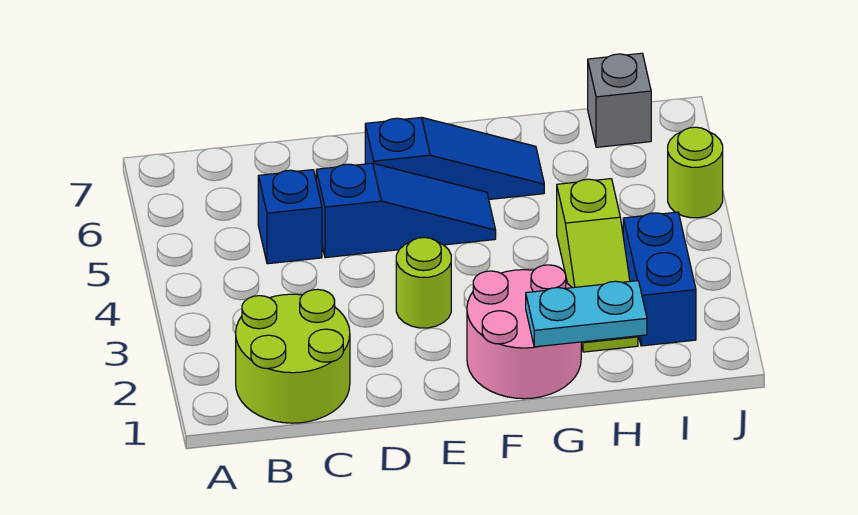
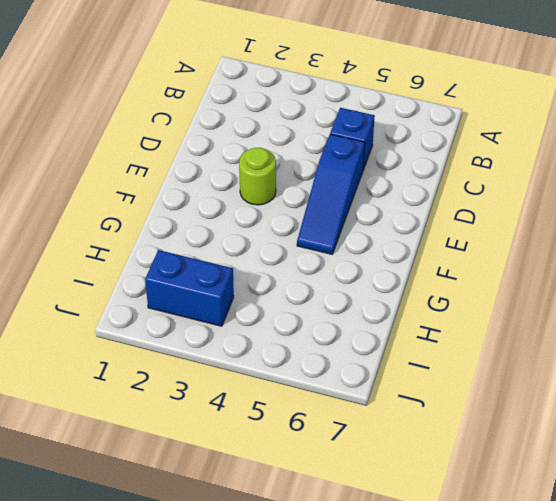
none -> lime round brick B1:C2 level 1
none -> blue slope E6:G6 level 1 top E

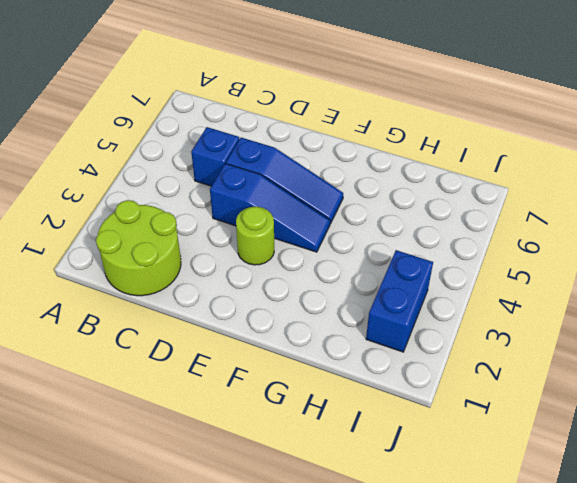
blue slope D4:F4 level 1 top D -> blue slope E6:G6 level 1 top E
none -> pink round brick F1:G2 level 1
none -> lime slope H2:H4 level 1 top 4

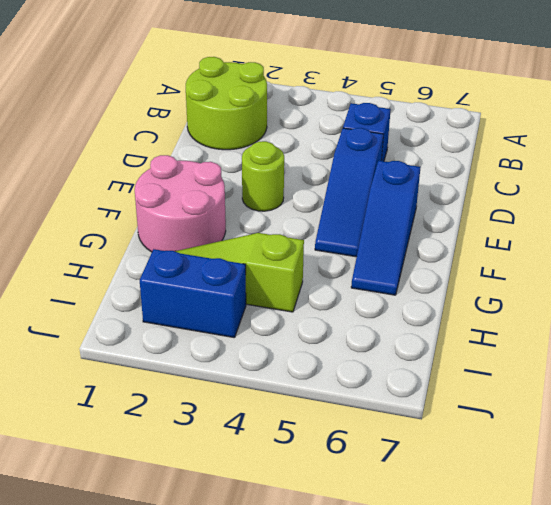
none -> grey brick I7 level 1
none -> lime round brick J5 level 1

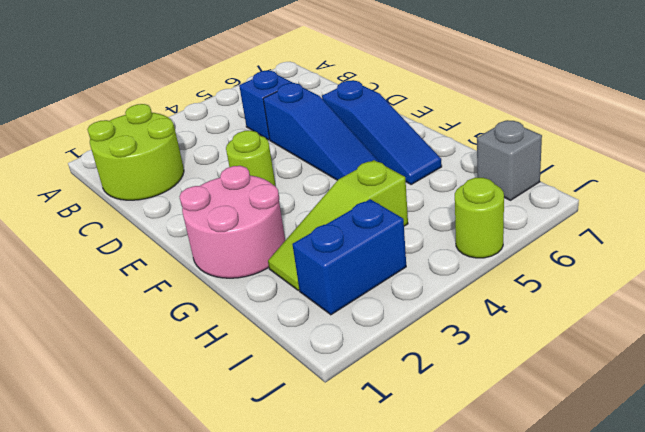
none -> cyan plate G1:H1 level 2

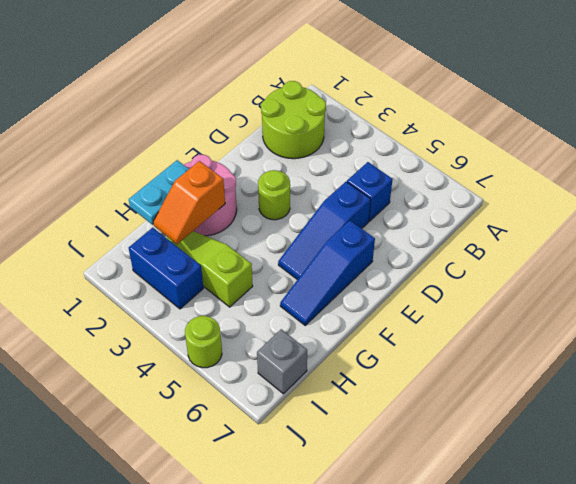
orange slope G2:H2 level 2 top G -> none

